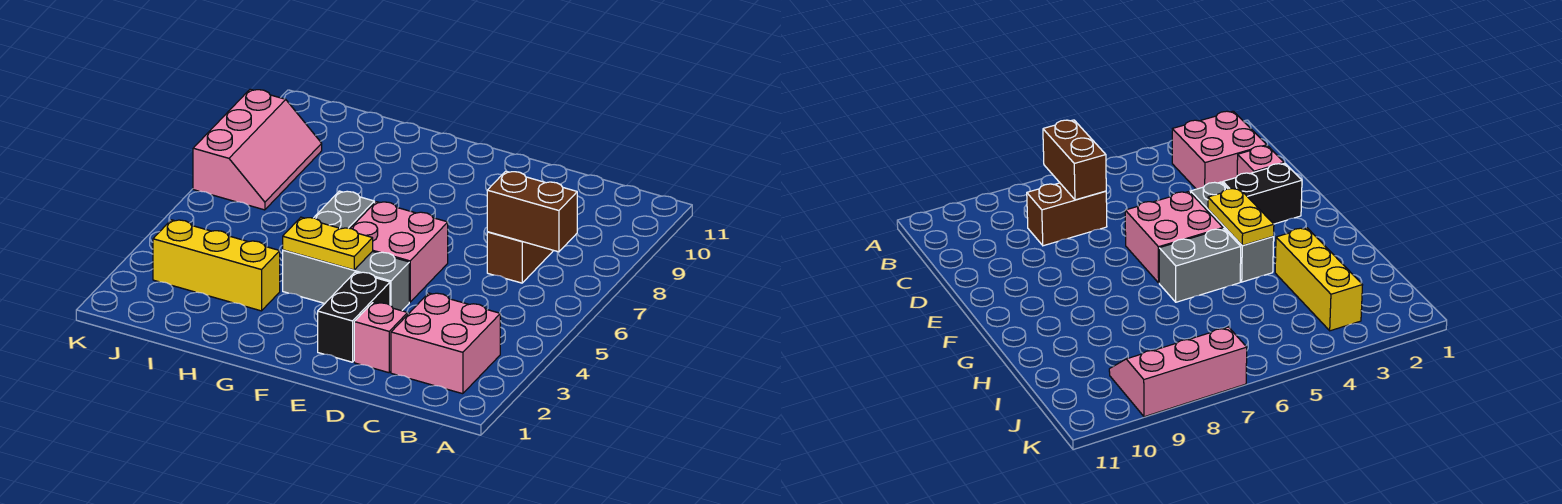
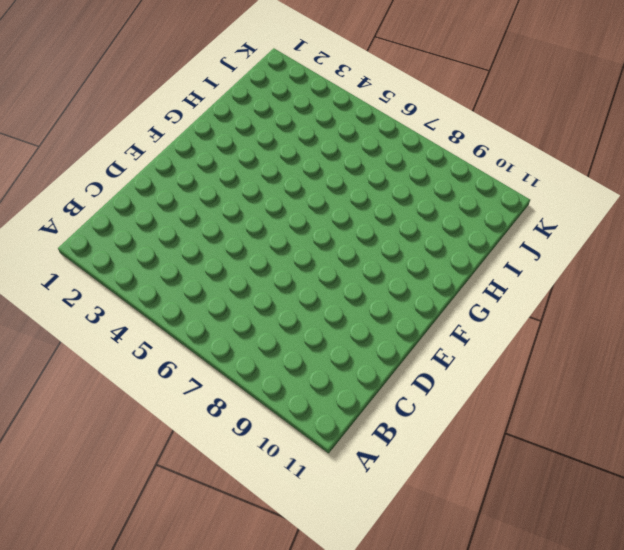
none -> pink brick B2:C3 level 1
none -> brown brick C7:C8 level 1

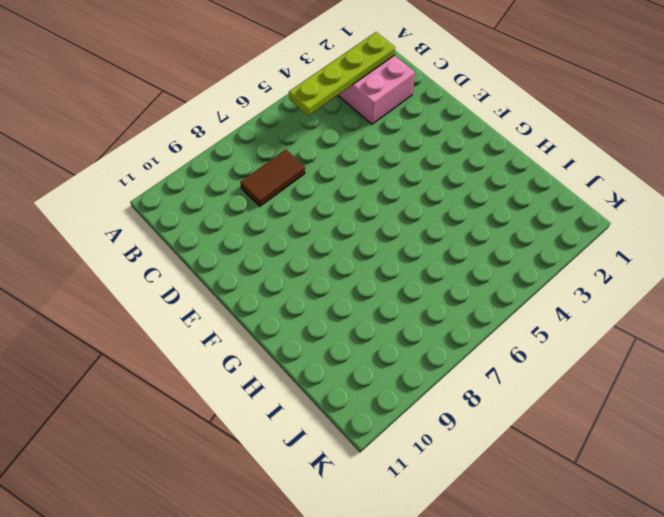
lime plate B2:B5 level 2 -> none
brown tile C7:C8 level 1 -> brown brick C7:C8 level 1
none -> pink brick D2 level 1
none -> black brick E2:E3 level 1

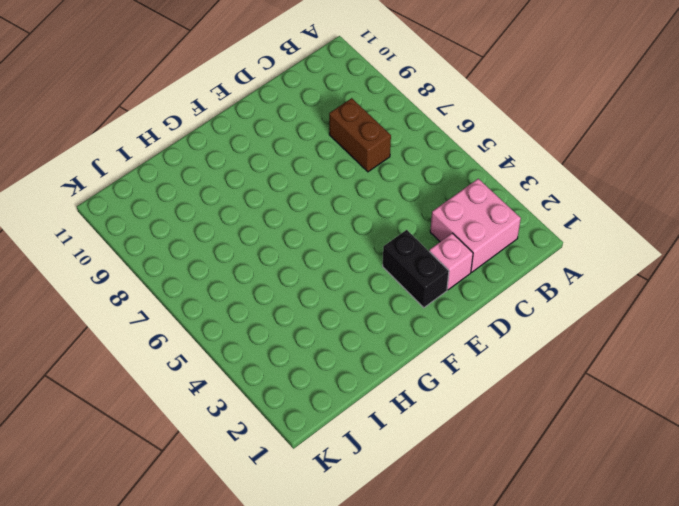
none -> grey brick E4:G4 level 1
none -> pink brick E5:F6 level 1

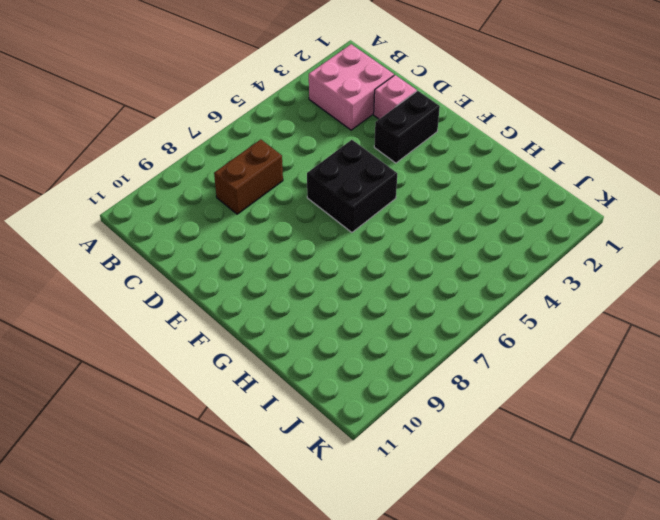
black brick E5:F6 level 1 -> pink brick E5:F6 level 1
none -> grey brick E4:G4 level 1
none -> grey brick G5:G6 level 1

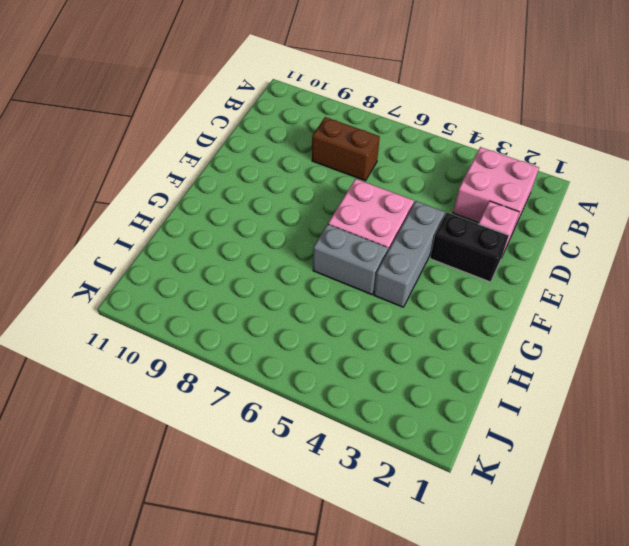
none -> yellow brick H3:J3 level 1
none -> pink slope J7:K9 level 1 top K

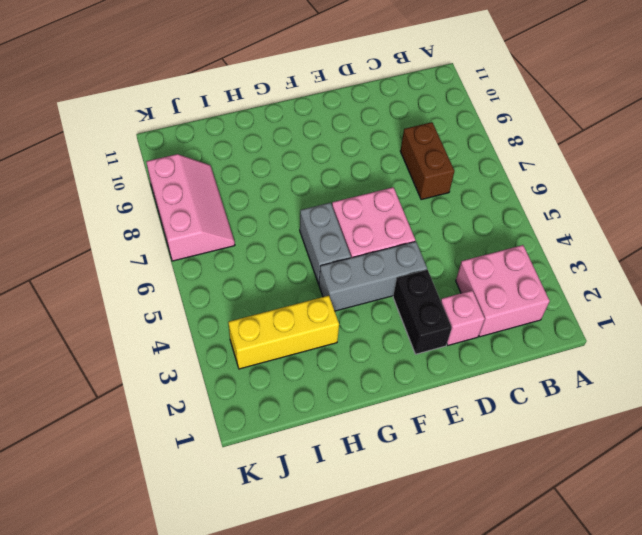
none -> brown brick B7:C7 level 2
none -> yellow plate F4:G4 level 2

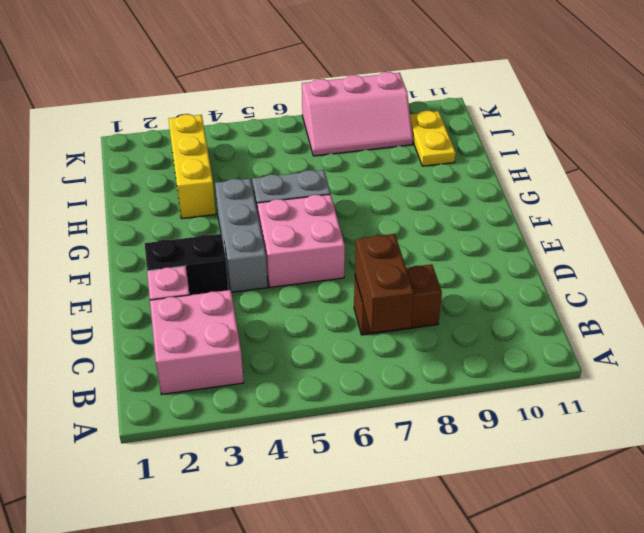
yellow plate I10:J10 level 1 -> yellow plate F4:G4 level 2

